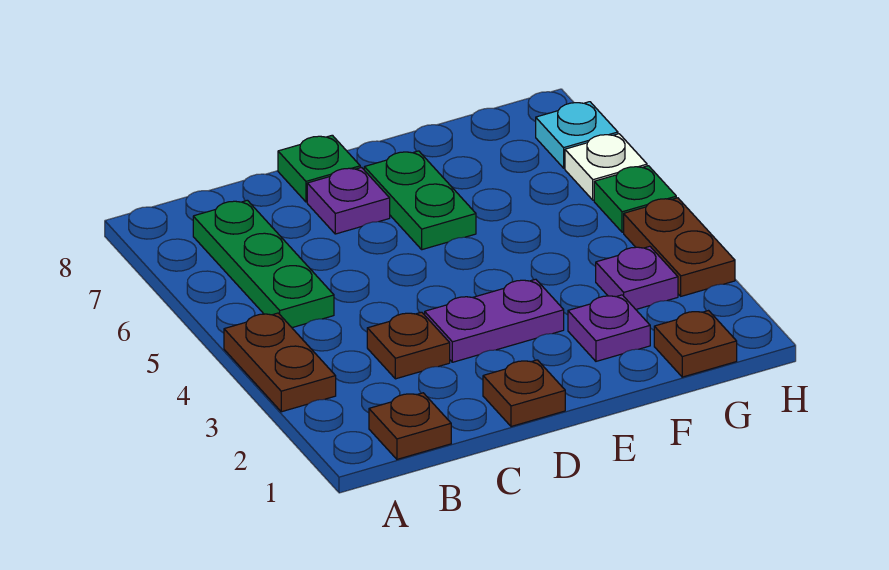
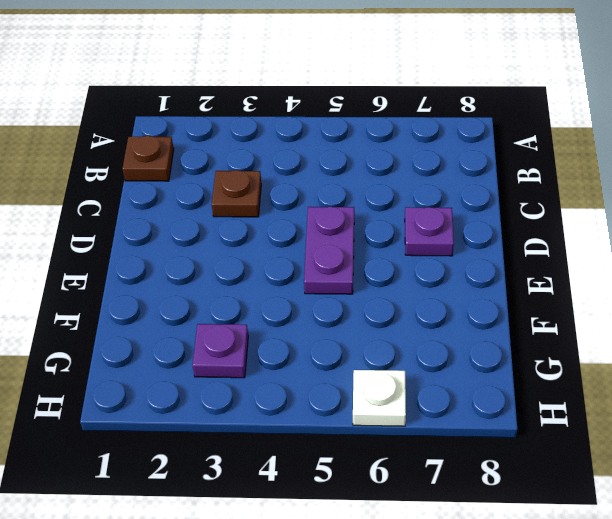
purple plate D5:E5 level 1 -> purple plate D3:E3 level 1
none -> brown plate A3:A4 level 1
none -> green plate B5:B7 level 1
none -> brown plate D1 level 1

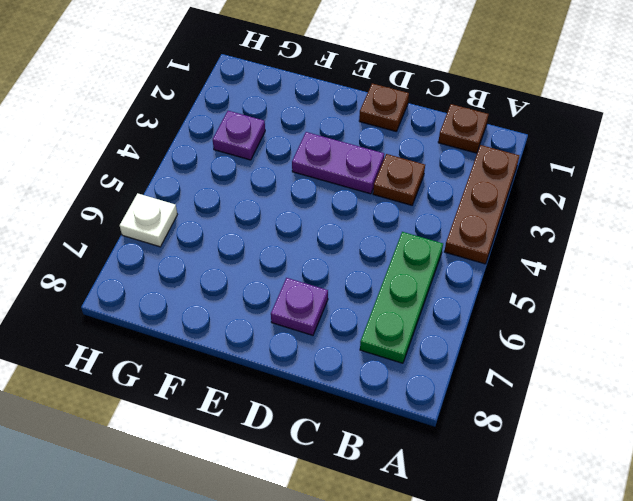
brown plate A2:A4 level 1 -> brown plate A3:A4 level 1
none -> green plate D8 level 1
none -> green plate E6:E7 level 1
none -> purple plate F2 level 1

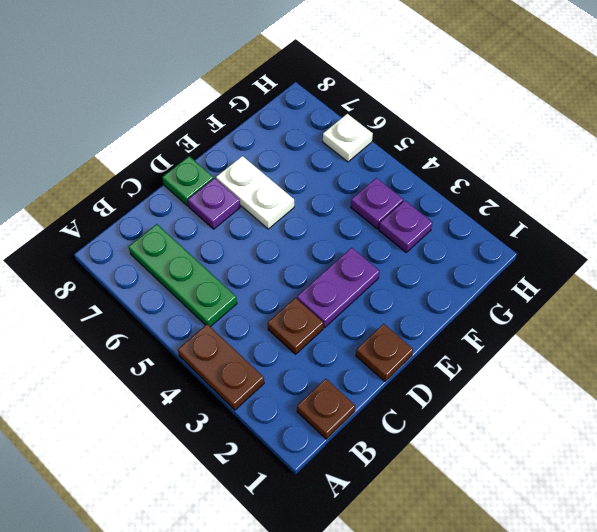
white plate E6:E7 level 1 -> green plate E6:E7 level 1
purple plate G4 level 1 -> purple plate F2 level 1
none -> brown plate G1 level 1
none -> brown plate H3:H4 level 1
none -> green plate H5 level 1

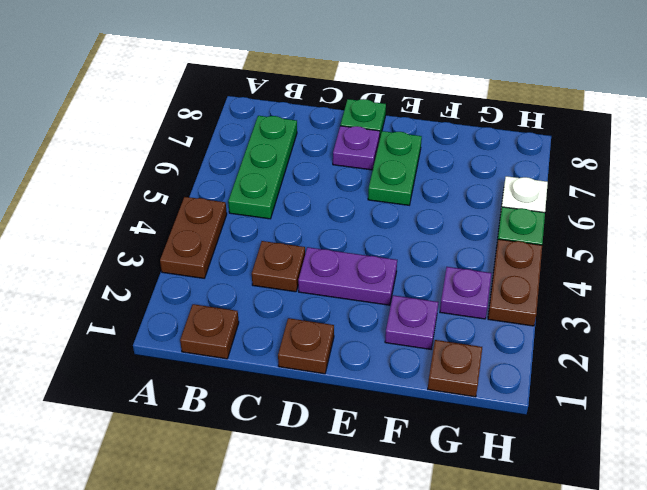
none -> cyan plate H7 level 1

